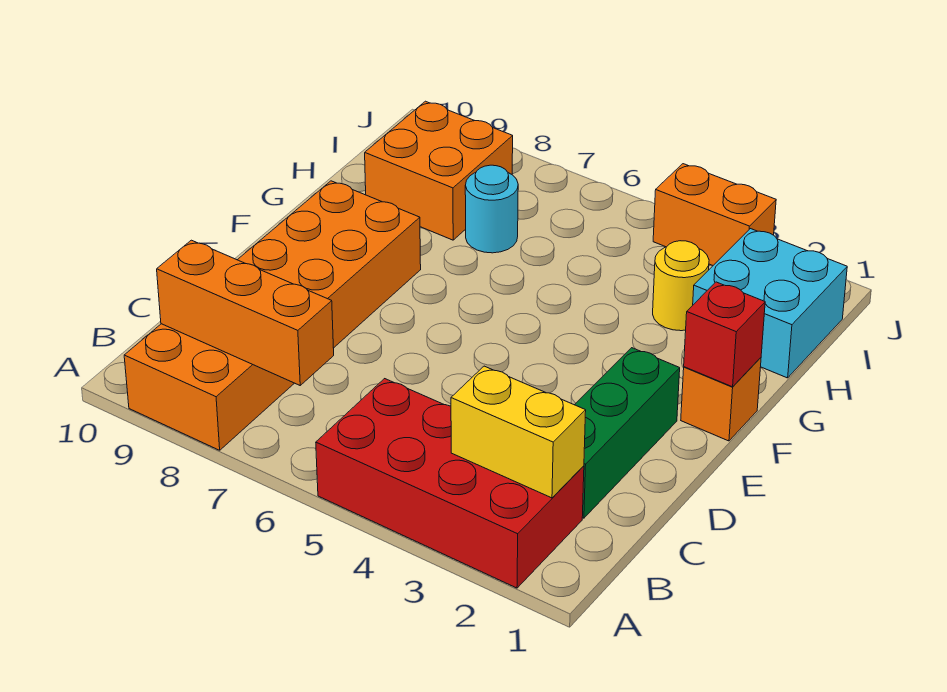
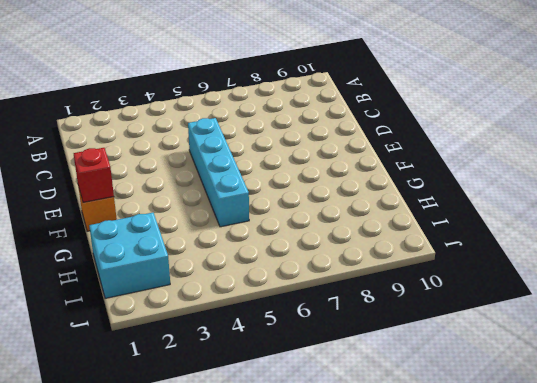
cyan brick D5:G5 level 1 -> none
none -> red brick A2:B5 level 1
none -> orange brick A8:F9 level 1
none -> green brick C2:E2 level 1

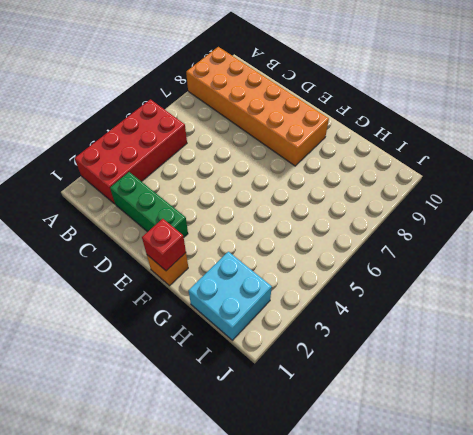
none -> yellow round brick H3 level 1
none -> cyan round brick H7 level 1
none -> orange brick H8:I9 level 1

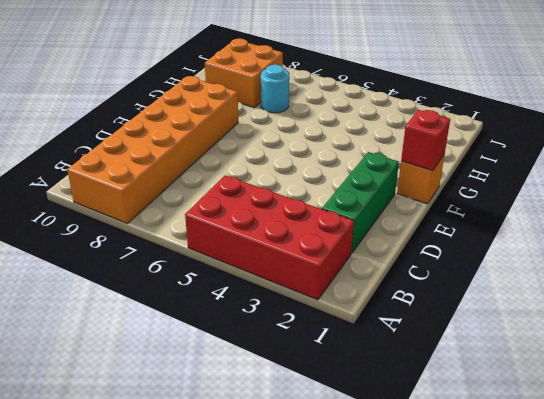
none -> cyan brick H1:I2 level 1
none -> yellow round brick H3 level 1
none -> orange brick J3:J4 level 1

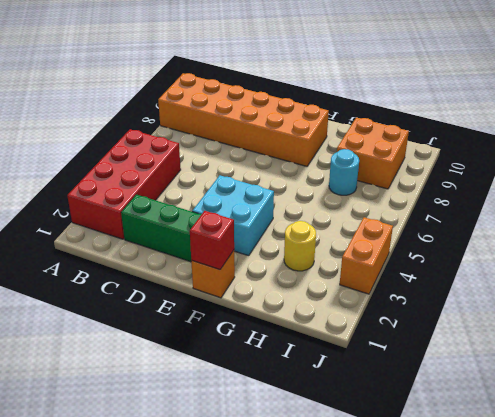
cyan brick E3:F4 level 1 -> cyan brick H1:I2 level 1
none -> yellow brick B2:B3 level 2
none -> orange brick B7:B9 level 2

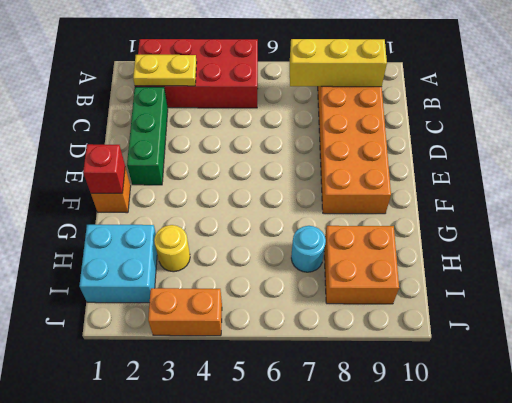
yellow plate B2:B3 level 2 -> yellow brick B2:B3 level 2
yellow brick B7:B9 level 2 -> orange brick B7:B9 level 2

